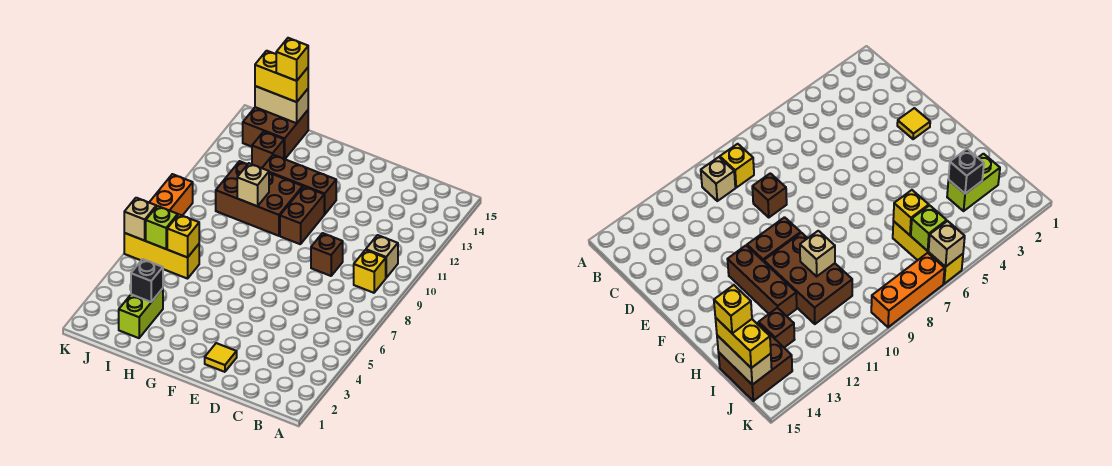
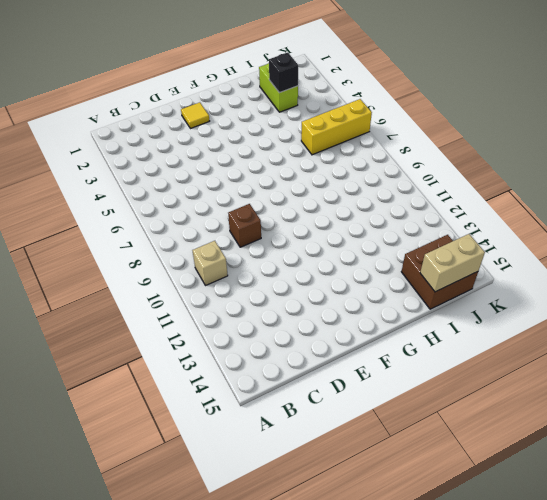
none -> yellow brick B9 level 1
none -> brown brick F10:F11 level 1
none -> brown brick F12:H12 level 1

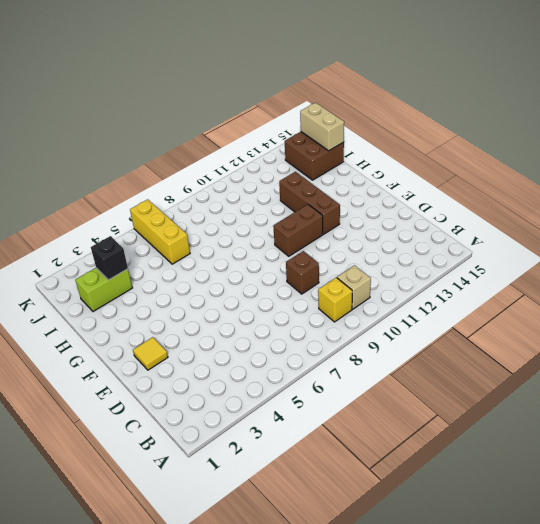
none -> brown brick G10:I11 level 1
none -> brown brick I13 level 1
none -> orange brick K7:K9 level 1

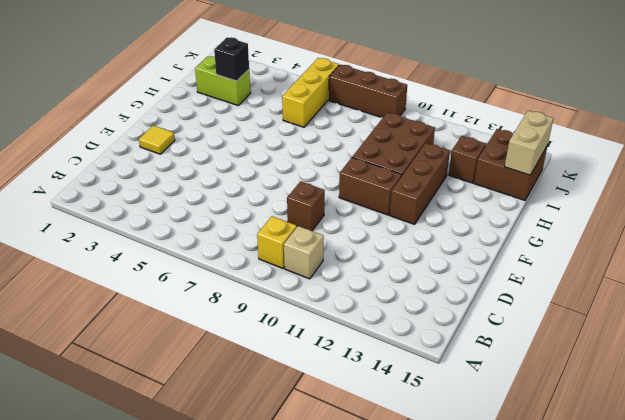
brown brick K7:K9 level 1 -> orange brick K7:K9 level 1
none -> tan brick H10 level 2
none -> yellow brick I6 level 2
none -> lime brick J6 level 2

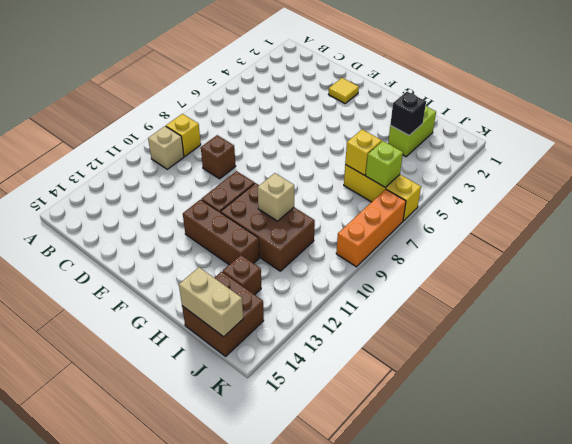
none -> tan brick K6 level 2
none -> yellow brick I15:J15 level 3
none -> yellow brick I15 level 4

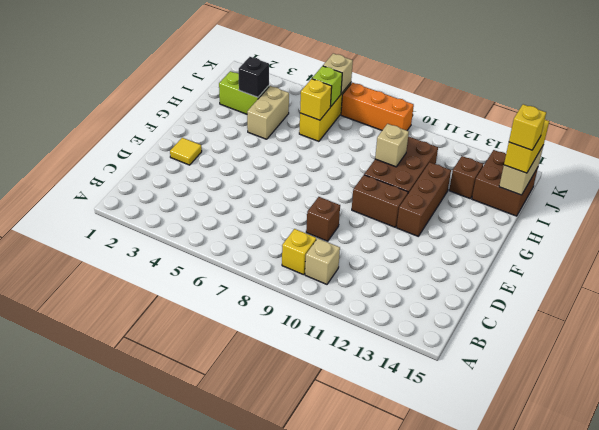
tan brick H4:I4 level 1 -> none

